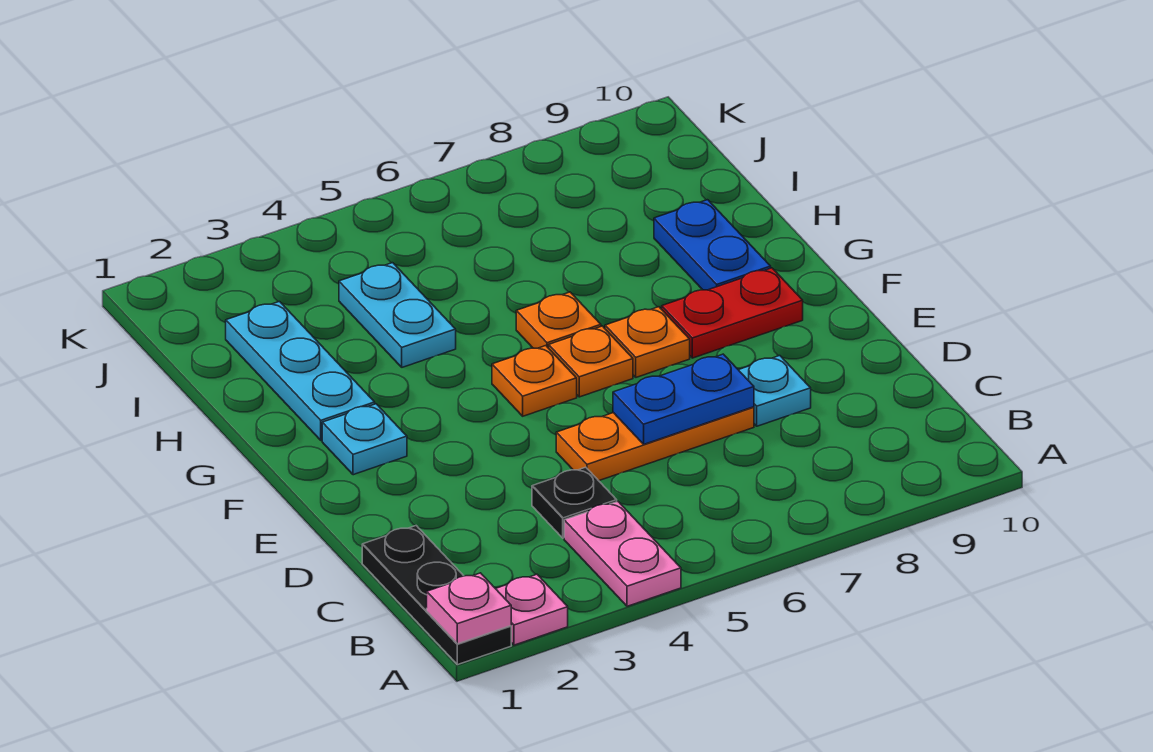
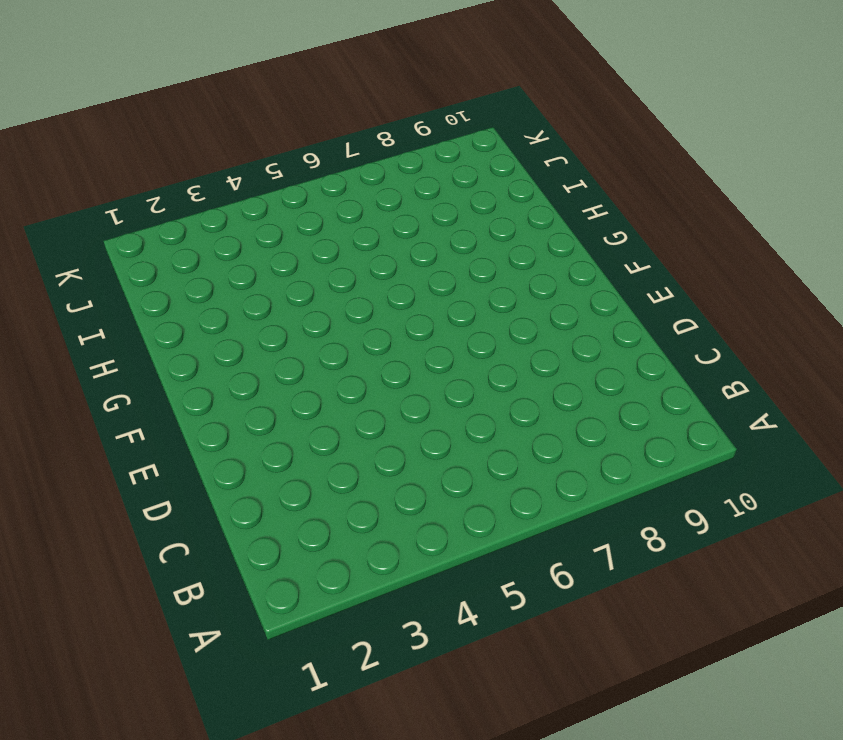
none -> black plate A1:C1 level 1
none -> pink plate A2 level 1
none -> pink plate A4:B4 level 1

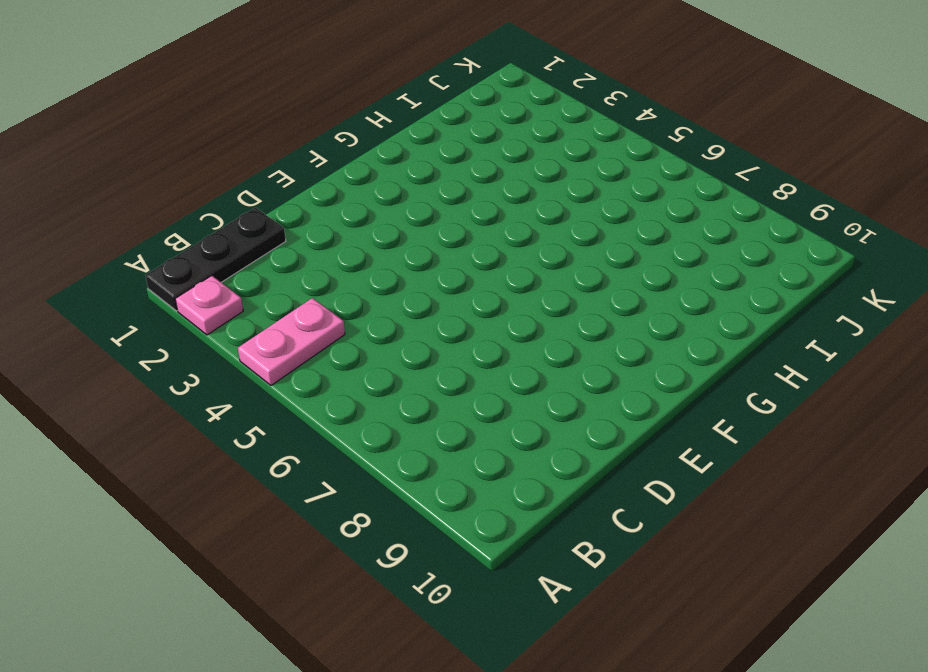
none -> black plate C4 level 1
none -> orange plate D5:D7 level 1
none -> cyan plate D8 level 1

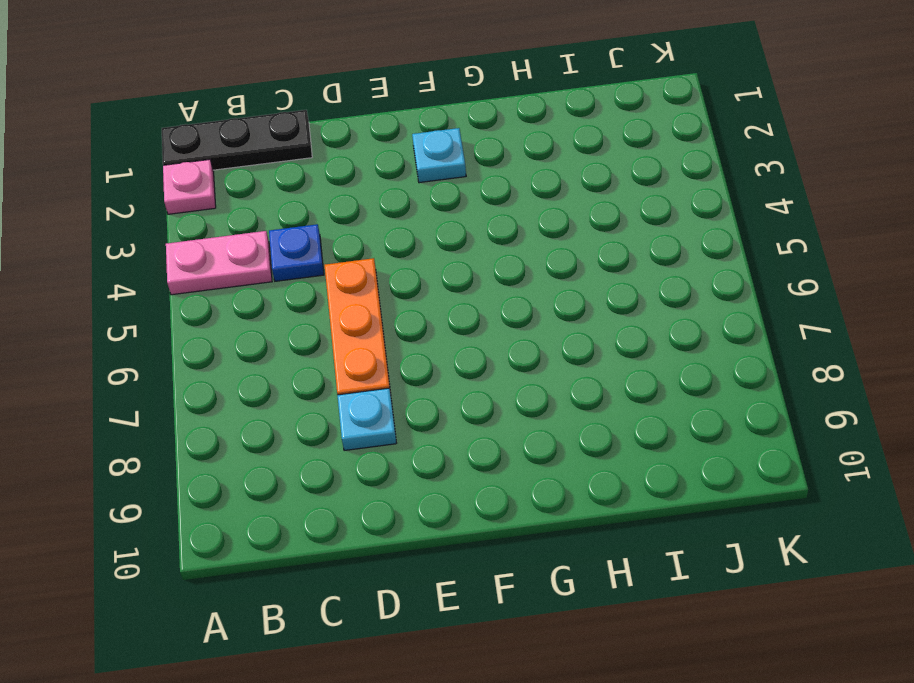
blue plate C4 level 1 -> black plate C4 level 1
none -> orange plate F5 level 1
none -> orange plate F6 level 1
none -> orange plate F7 level 1

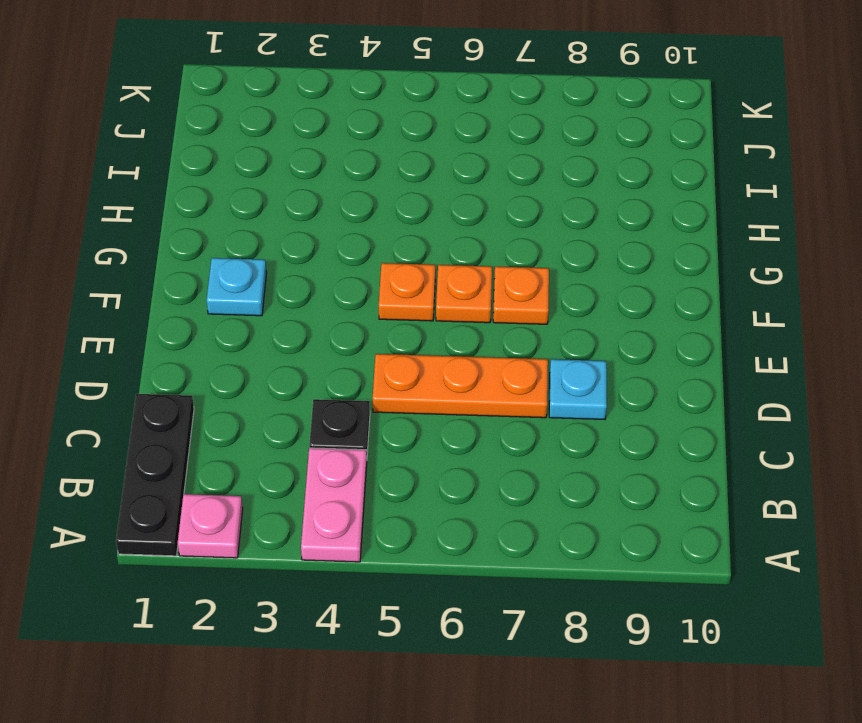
none -> red plate F8:F9 level 1
none -> cyan plate G2:I2 level 1
none -> orange plate G6 level 1

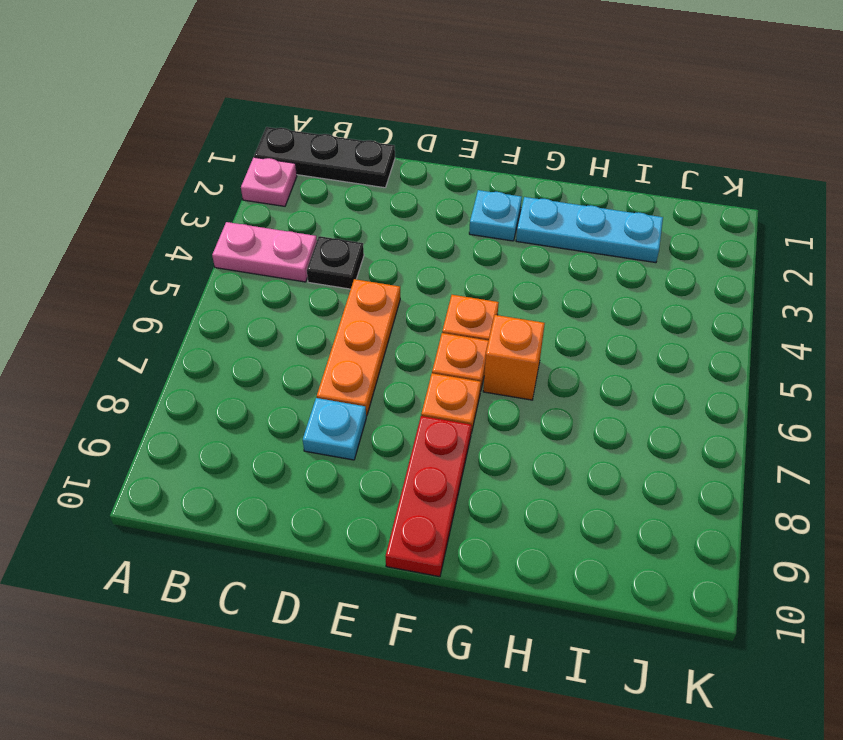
red plate F8:F10 level 1 -> red plate F8:F9 level 1
orange brick G6 level 1 -> orange plate G6 level 1
none -> blue plate G9:H9 level 1
none -> cyan plate H4:I4 level 1
none -> pink plate A1 level 2

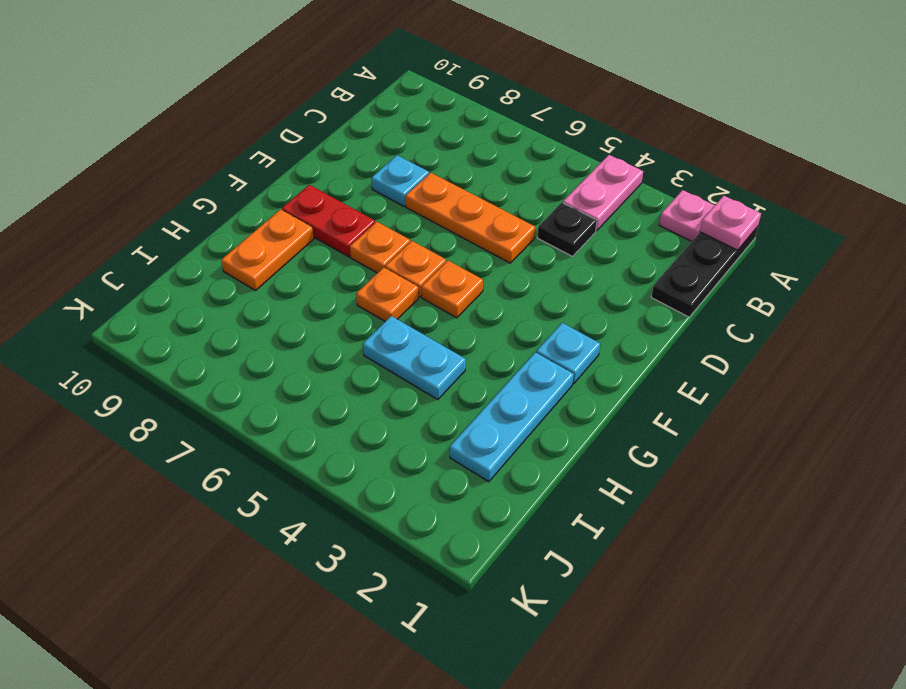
orange plate G9:H9 level 1 -> blue plate G9:H9 level 1
cyan plate H4:H5 level 1 -> cyan plate H4:I4 level 1
none -> blue plate D6:D7 level 2

